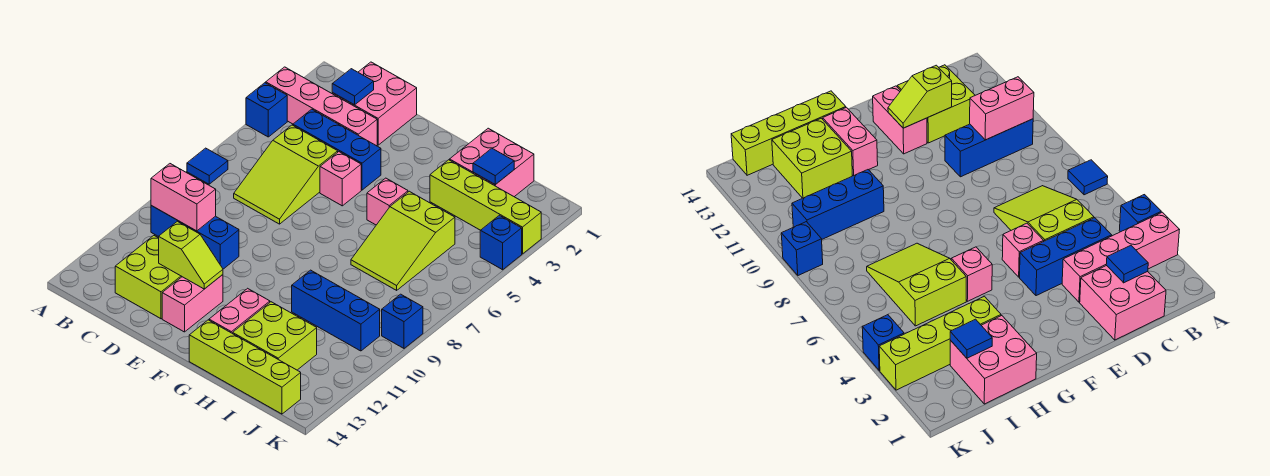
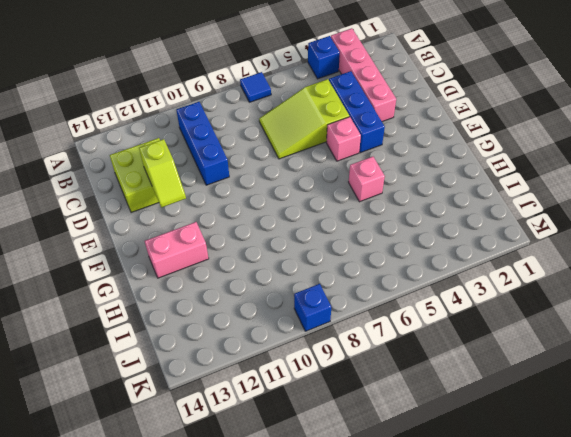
none -> pink brick C1:D2 level 1
none -> pink brick E12:E13 level 1
none -> lime brick G14:J14 level 1

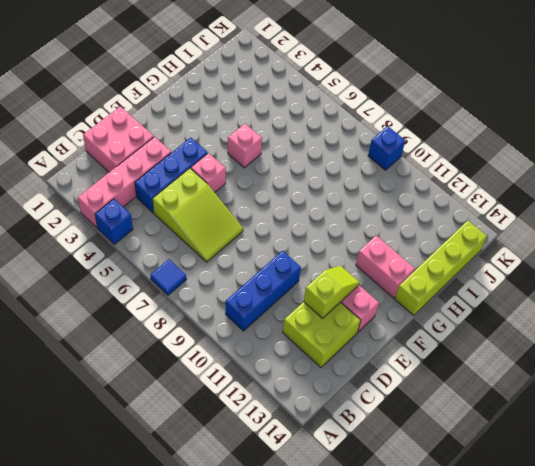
none -> pink brick H1:I2 level 1
none -> lime brick H3:K3 level 1
none -> lime slope H5:I7 level 1 top 5

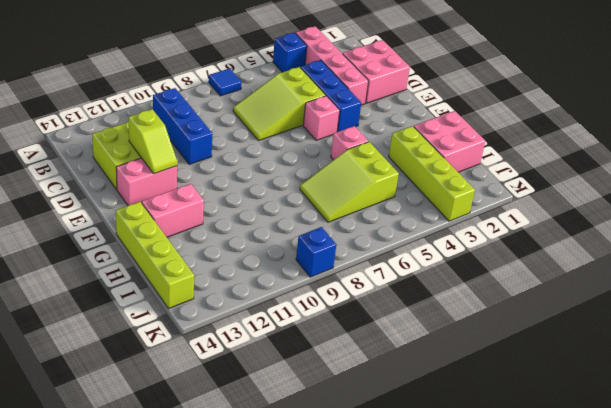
none -> blue brick H10:J10 level 1
none -> lime brick H12:I13 level 1
none -> blue brick K4 level 1

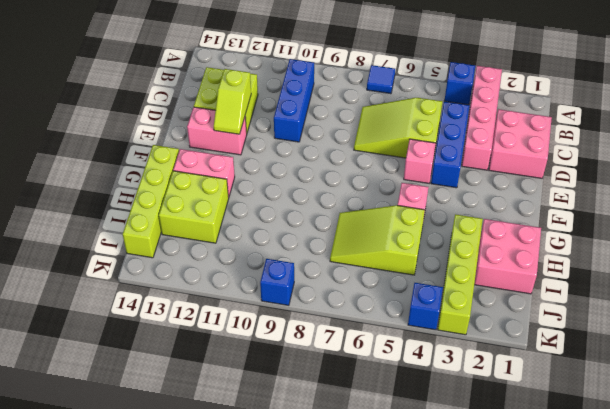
none -> blue brick H10:J10 level 1
none -> pink brick B10:C10 level 2
none -> blue tile C2 level 2

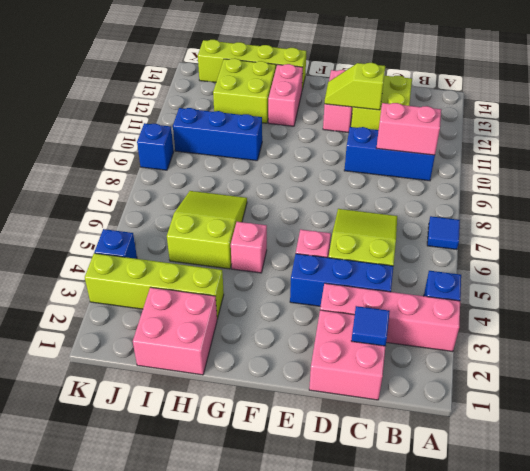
none -> blue tile I2 level 2

